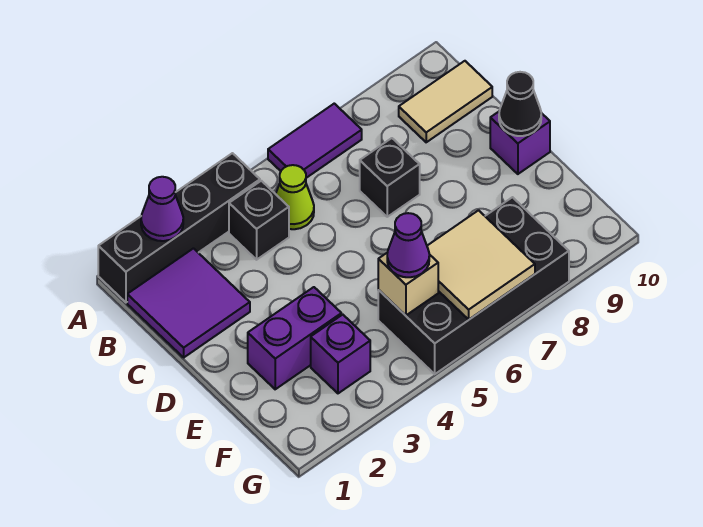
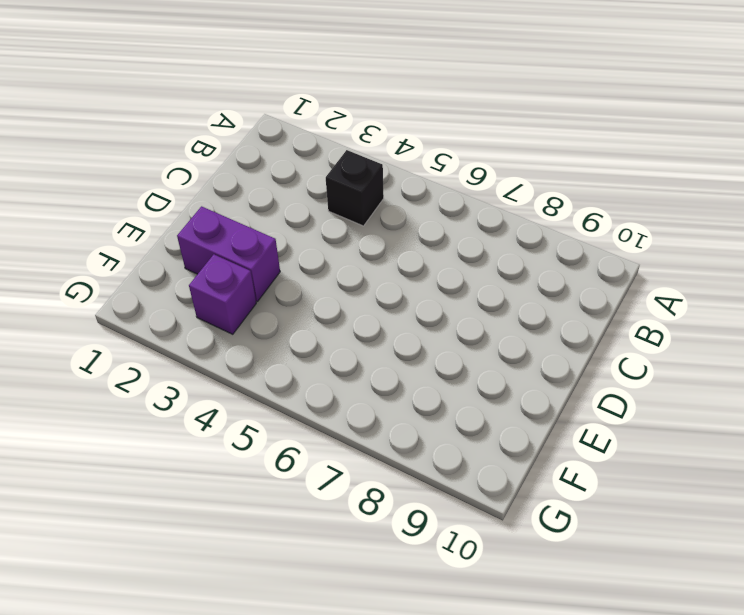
none -> black brick A1:A4 level 1
none -> purple tile A6:A7 level 1
none -> purple tile B1:C2 level 1

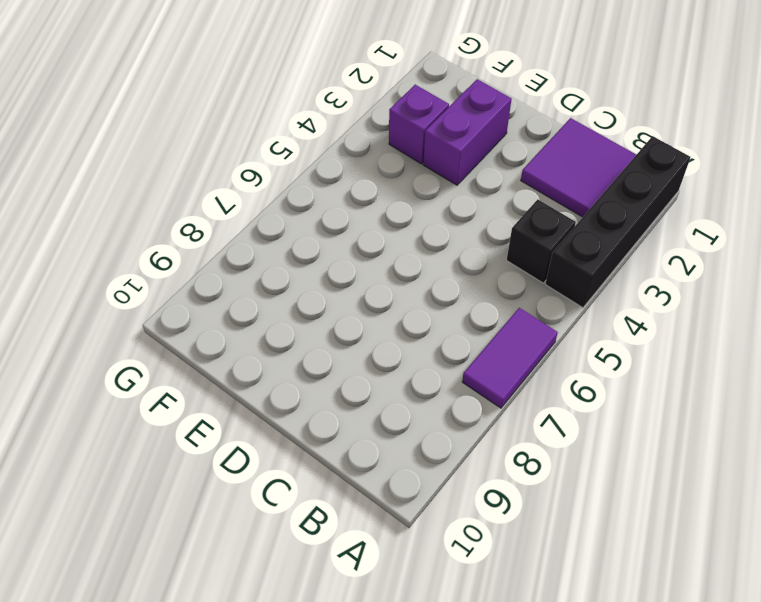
none -> lime cone B5 level 1
none -> tan tile B9:B10 level 1
none -> black brick C7 level 1

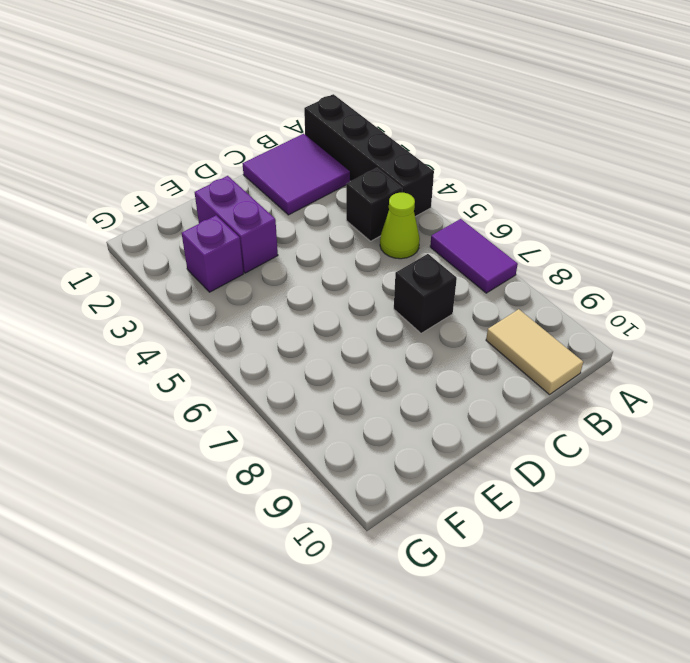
none -> purple brick D10 level 1
none -> black brick F5:G8 level 1
none -> purple cone A2 level 2

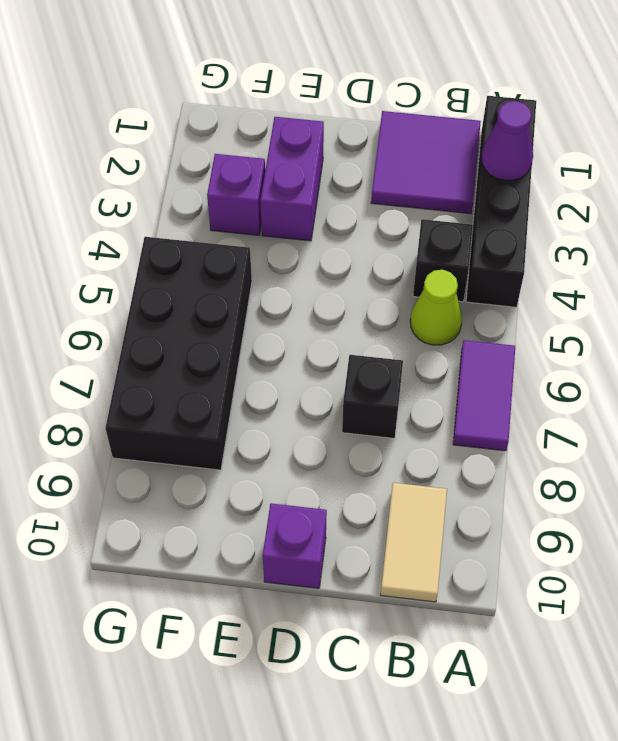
none -> black cone D10 level 2
none -> tan brick F5 level 2
none -> tan tile F6:G7 level 2

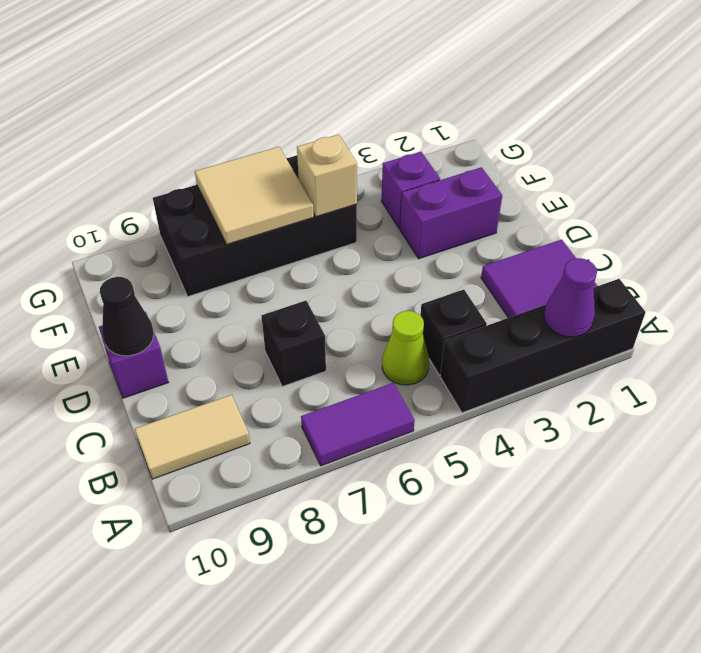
none -> purple cone F5 level 3

